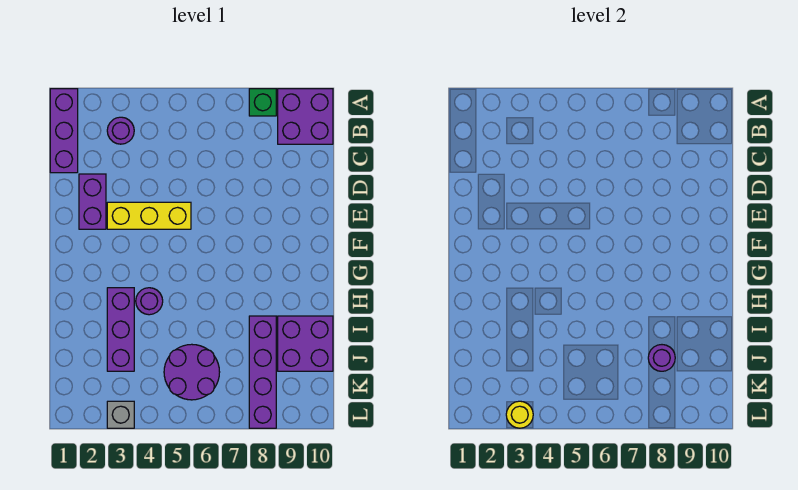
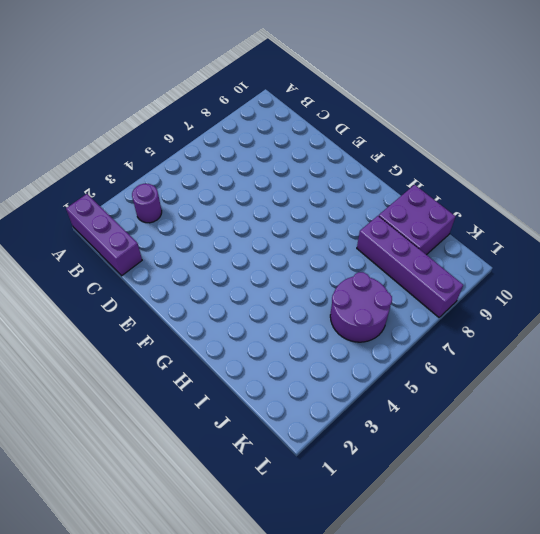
none -> green brick A8 level 1
none -> purple brick A9:B10 level 1
none -> purple brick D2:E2 level 1

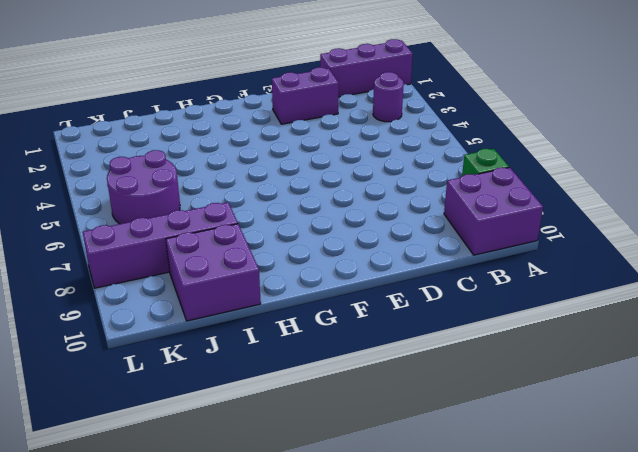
none -> yellow brick E3:E5 level 1
none -> purple brick H3:J3 level 1
none -> purple round brick H4 level 1

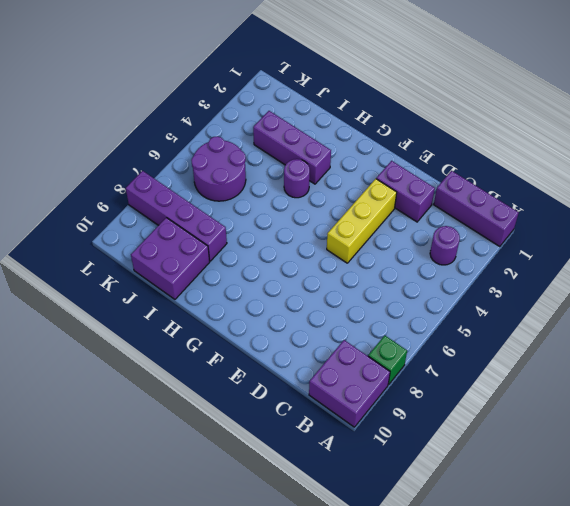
none -> grey brick L3 level 1
none -> purple round brick J8 level 2
none -> yellow round brick L3 level 2

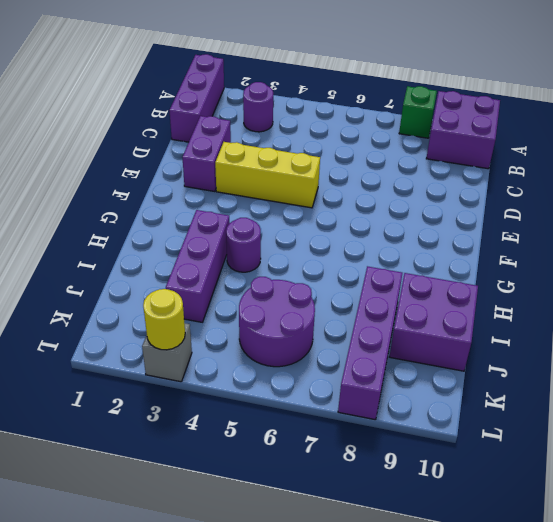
none -> purple round brick J8 level 2

